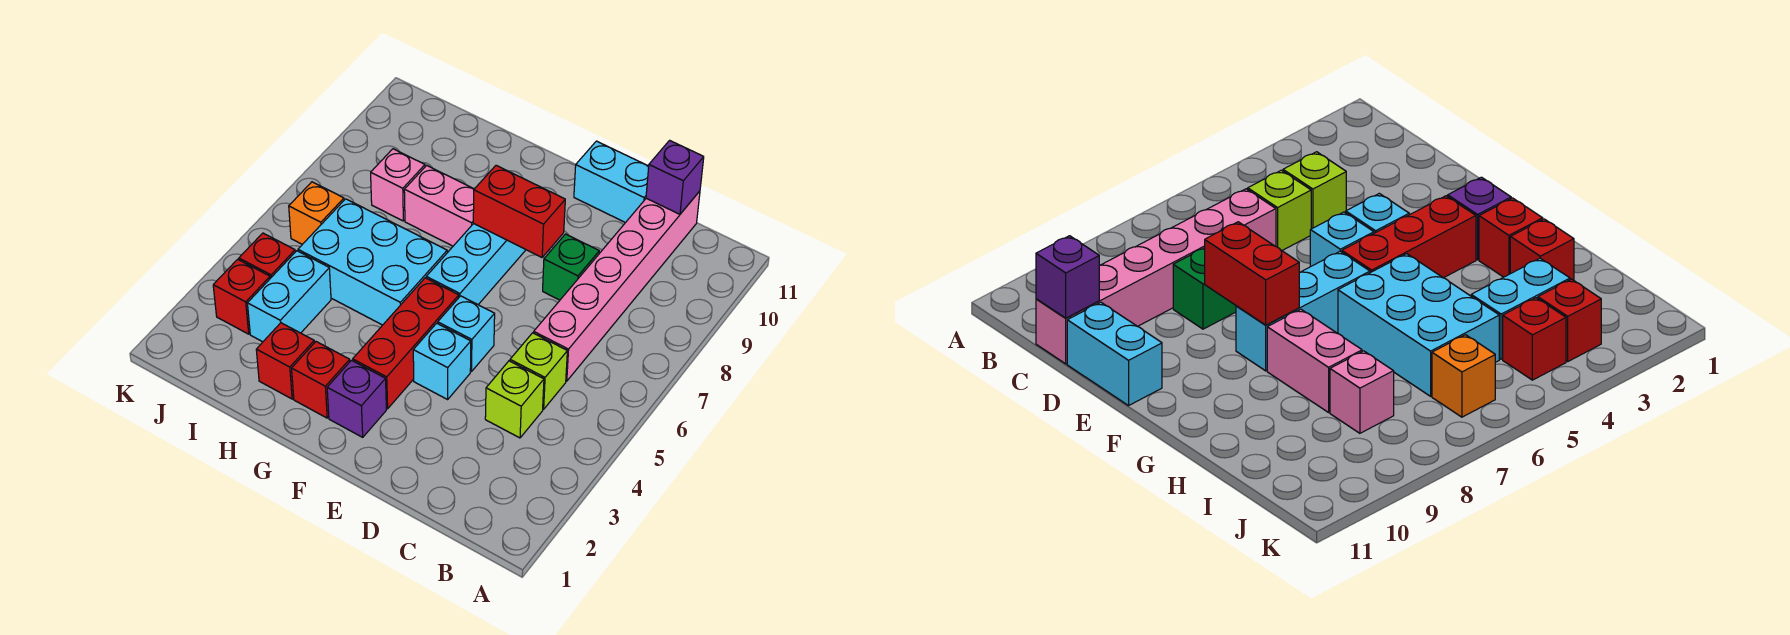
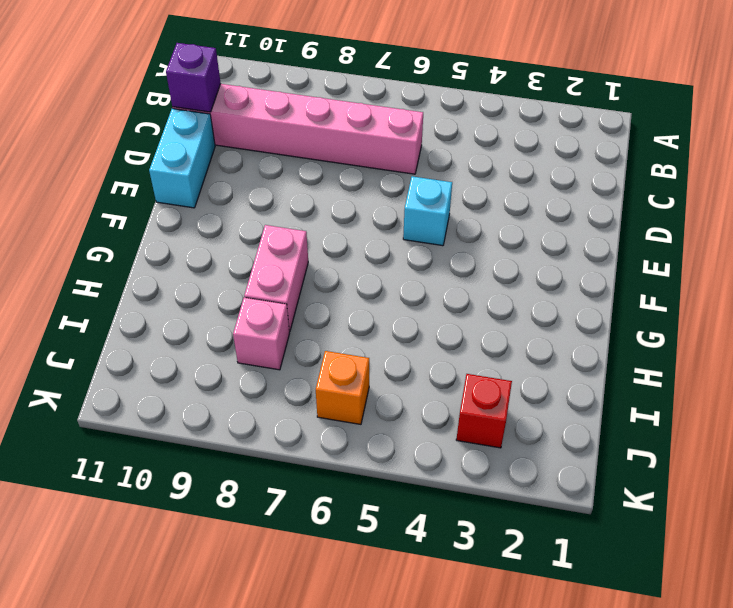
none -> lime brick C4 level 1
none -> lime brick C5 level 1
none -> green brick D8 level 1

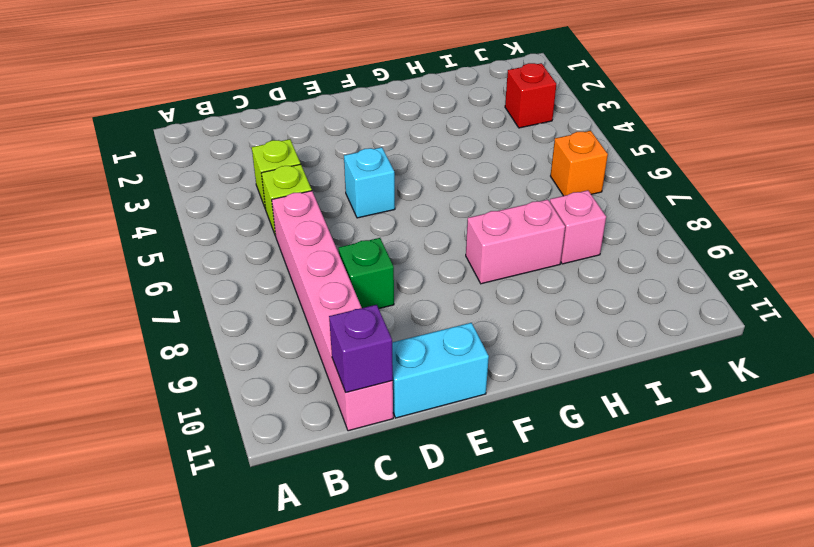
none -> cyan brick E4 level 1
none -> purple brick F2 level 1
none -> red brick F3:F5 level 1

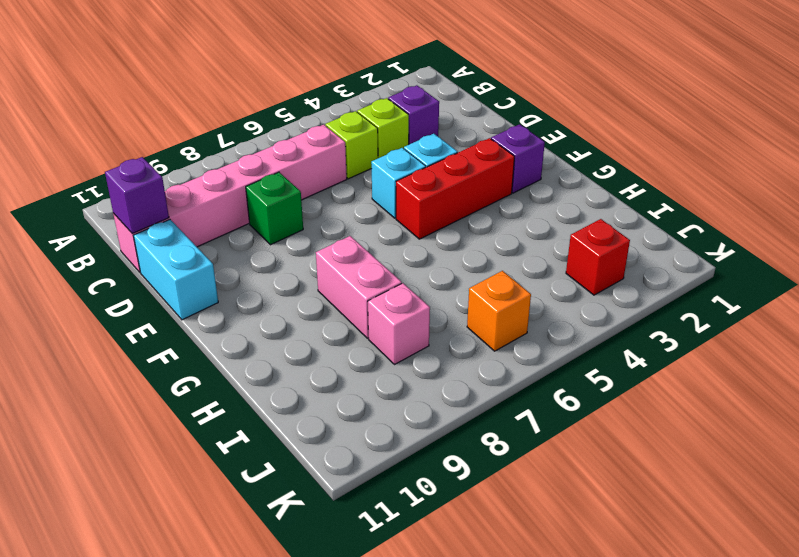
purple brick C3 level 1 -> none
none -> cyan brick F6:F8 level 1
none -> red brick G2 level 1
none -> cyan brick G5:I6 level 1

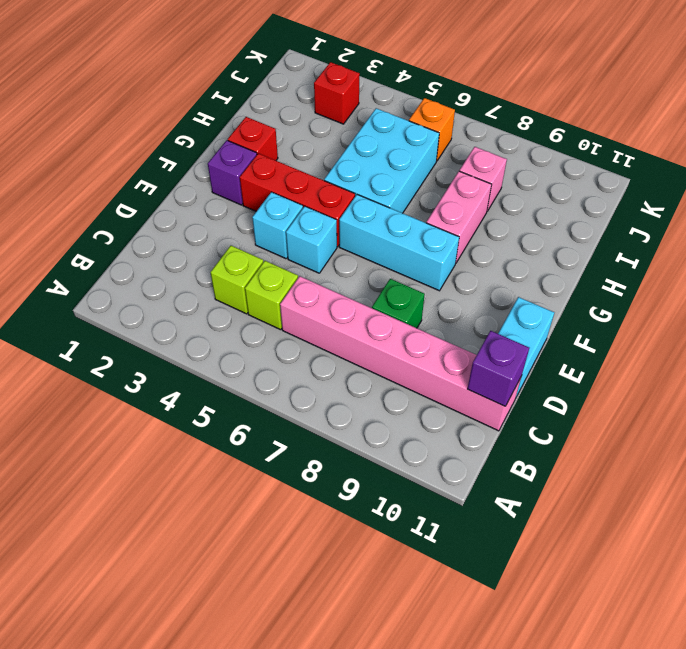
none -> red brick H2 level 1
none -> cyan brick I3:I4 level 1
none -> red brick J4 level 1

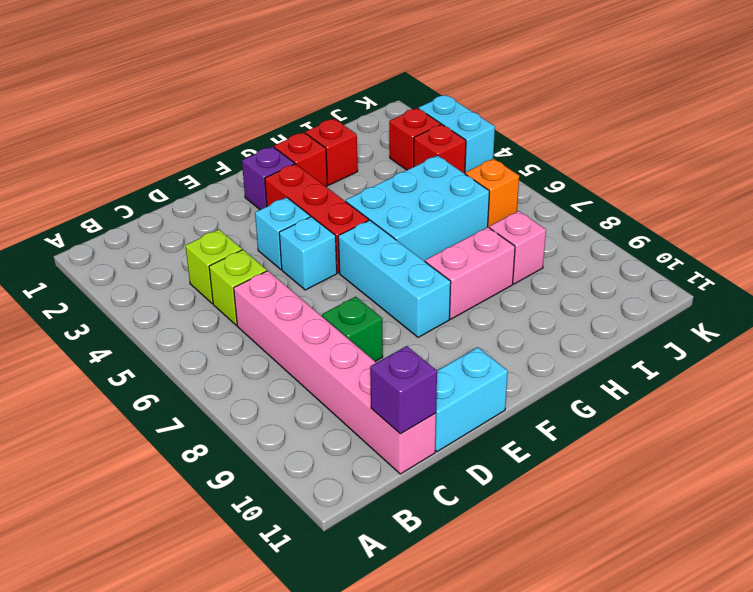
cyan brick K3:K4 level 1 -> cyan brick I3:I4 level 1
none -> red brick E8:F8 level 2

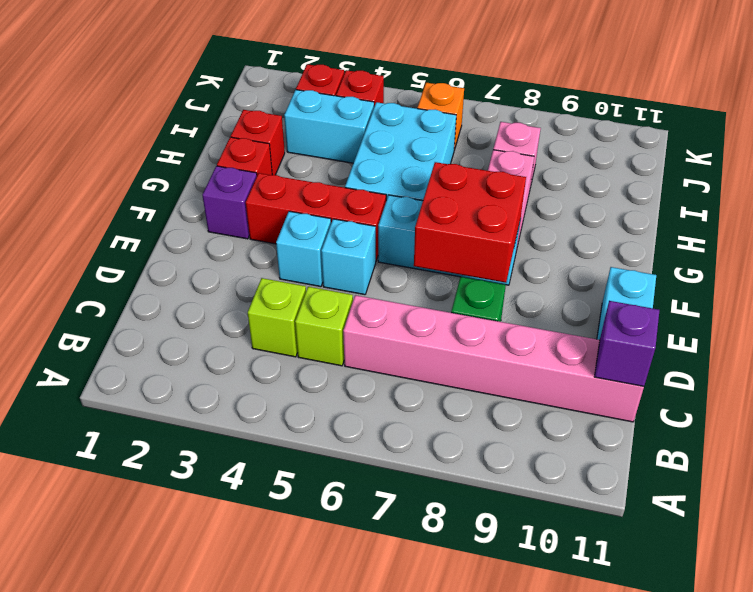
red brick E7:F8 level 2 -> red brick E8:F8 level 2

